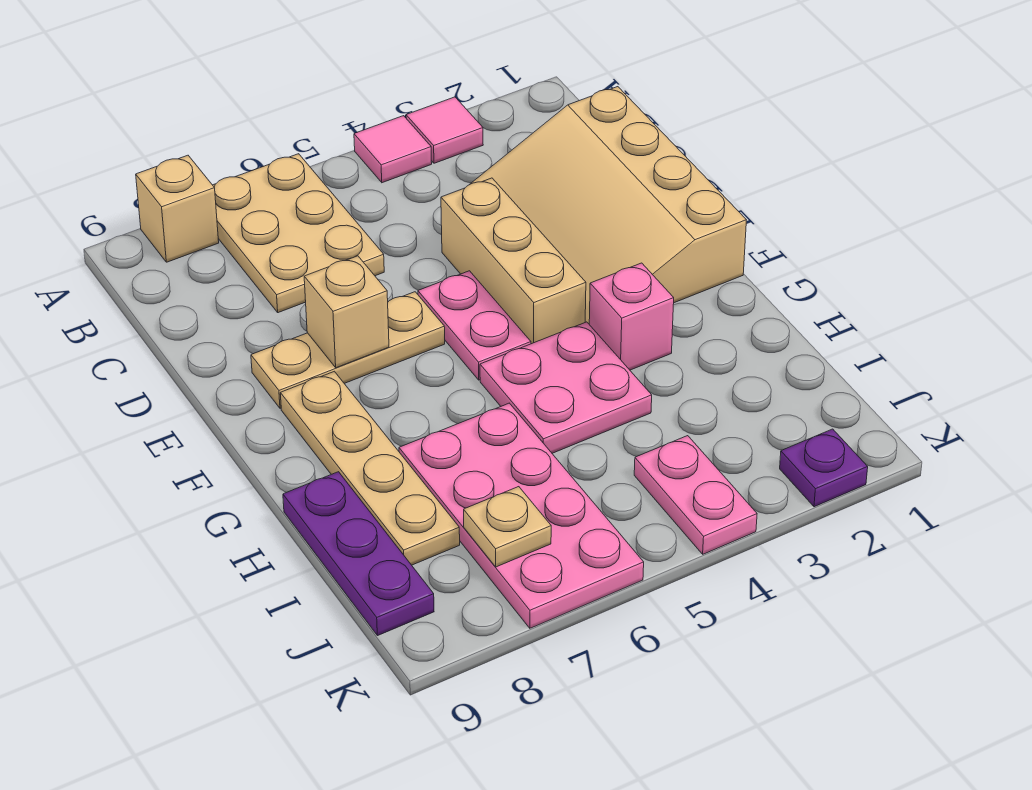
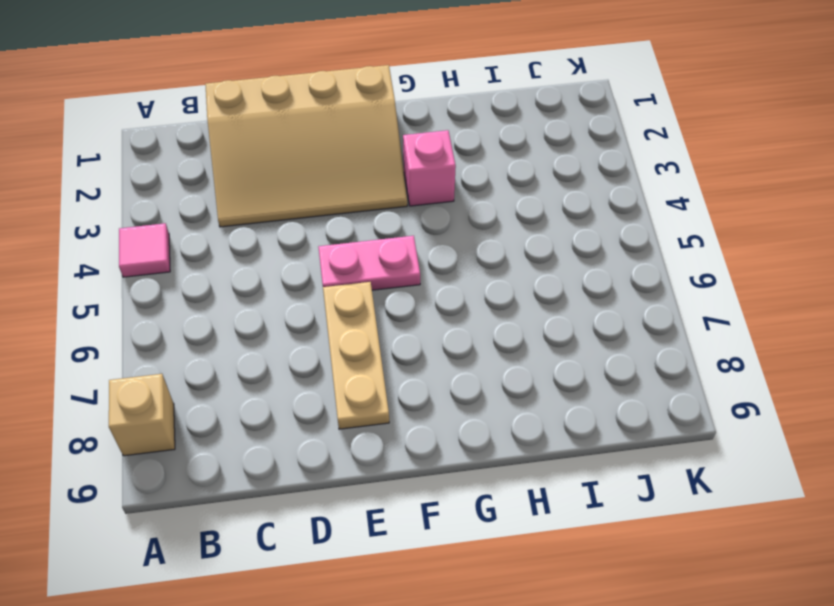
none -> pink tile A3 level 1
none -> tan plate A6:C7 level 1
none -> tan brick D4:F4 level 1

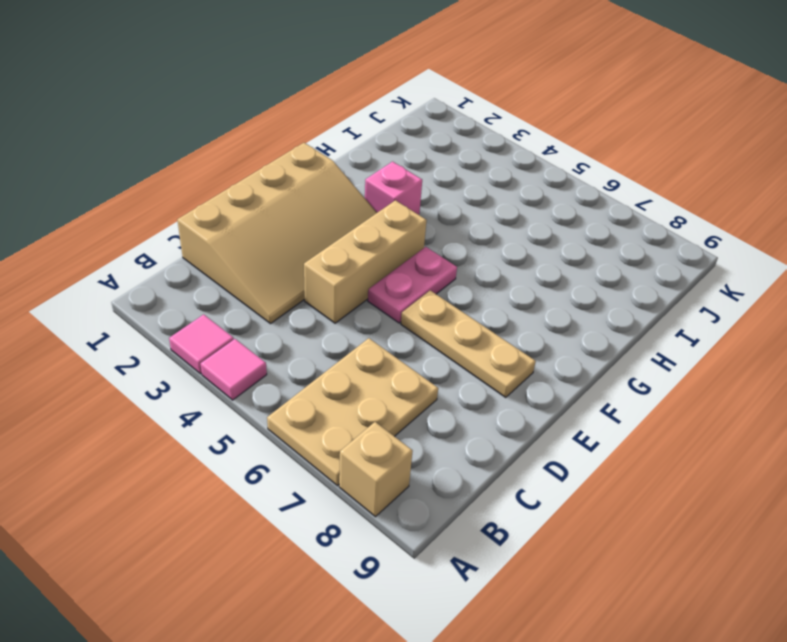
none -> tan plate F8:I8 level 1
none -> pink plate G4:H5 level 1
none -> pink plate H6:K7 level 1

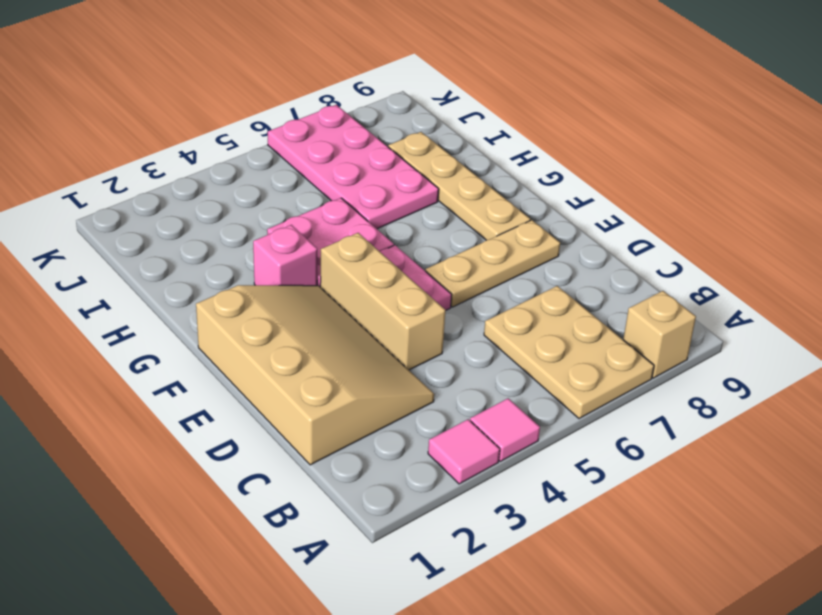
none -> purple plate H9:J9 level 1
none -> pink plate J4:K4 level 1
none -> purple plate K2 level 1

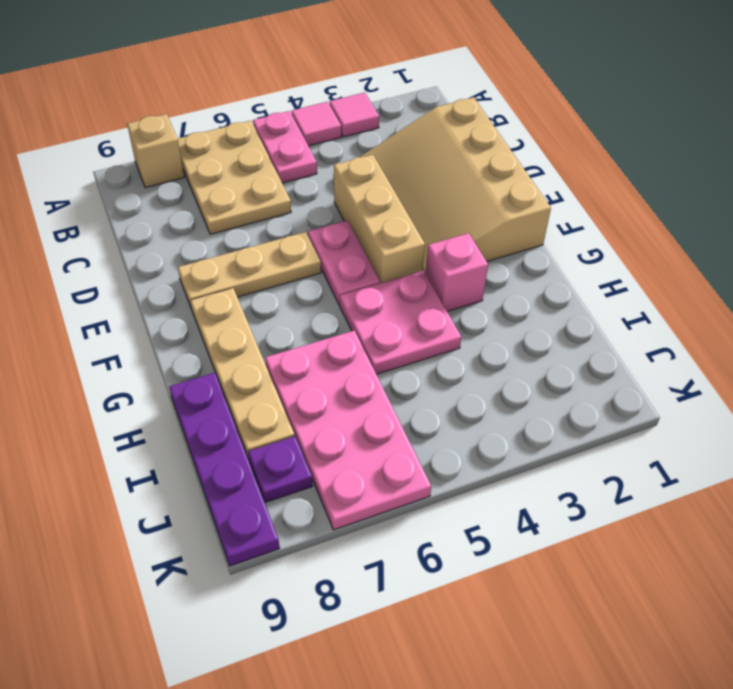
pink plate A5:B5 level 1 -> pink plate J4:K4 level 1
purple plate H9:K9 level 1 -> purple plate H9:J9 level 1
purple plate J8 level 1 -> purple plate K2 level 1
none -> tan brick E7 level 2
none -> tan plate J7 level 2

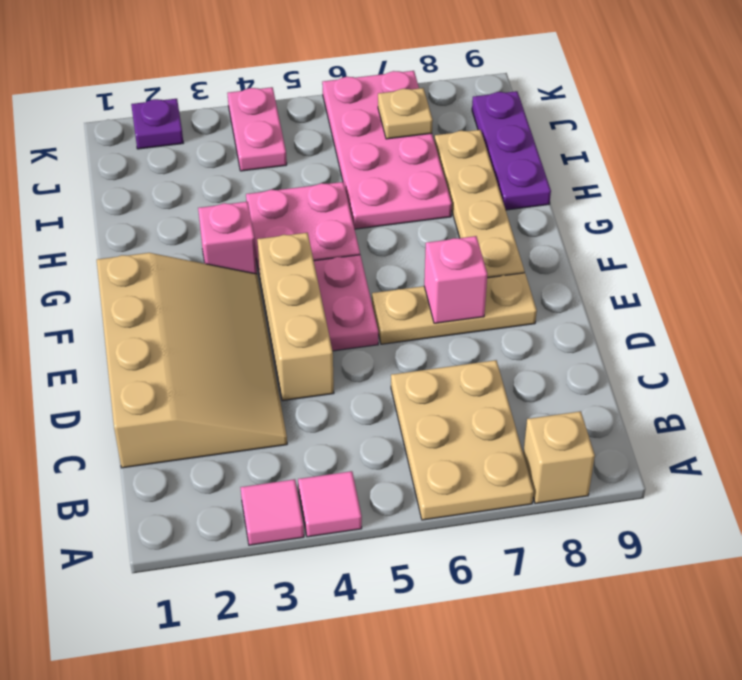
pink brick E7 level 2 -> tan brick E7 level 2

